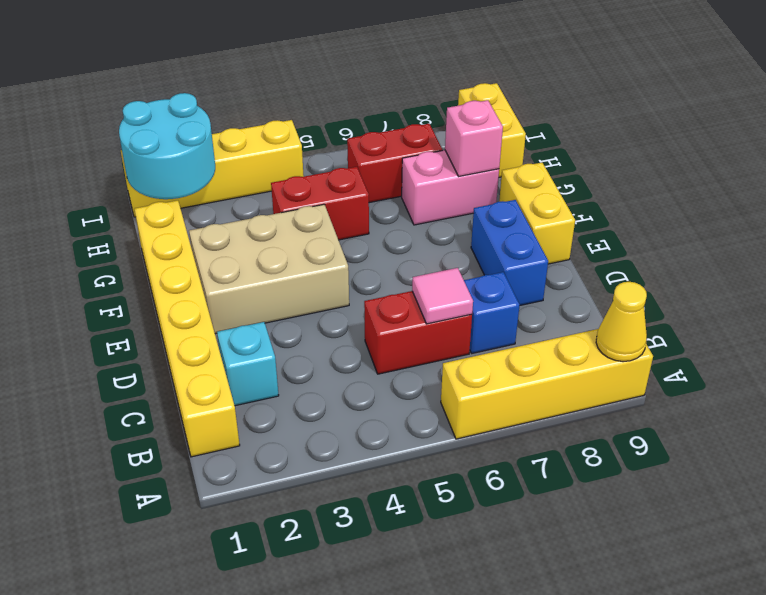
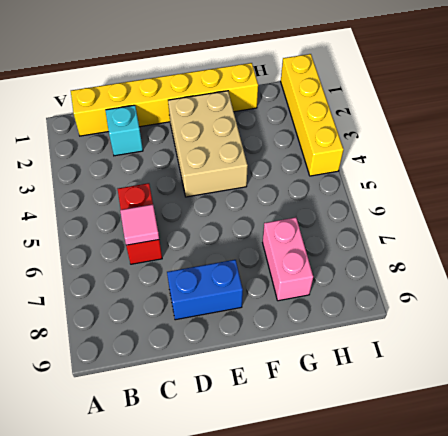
none -> yellow brick A6:A9 level 1
none -> blue brick C7 level 1
none -> yellow brick E9:F9 level 1

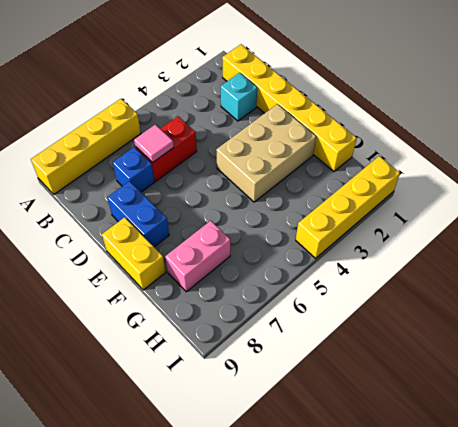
none -> red brick G4:G5 level 1
none -> red brick H6:H7 level 1
none -> yellow brick H9:I9 level 1

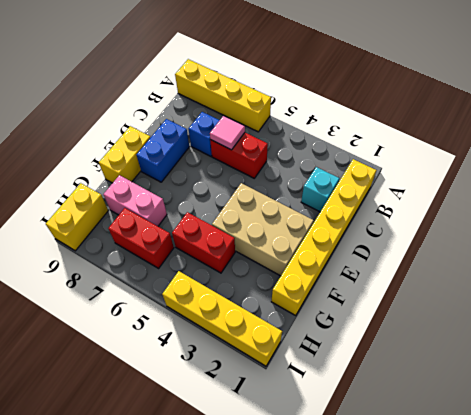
none -> yellow cone A9 level 2
none -> pink brick G8 level 2
none -> cyan round brick H1:I2 level 2

